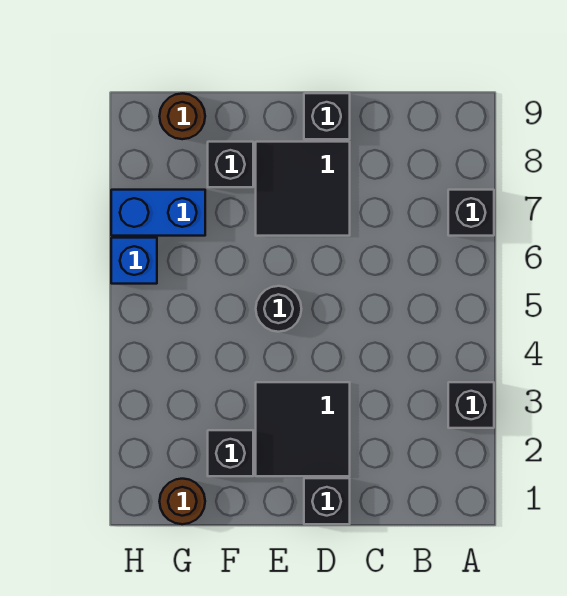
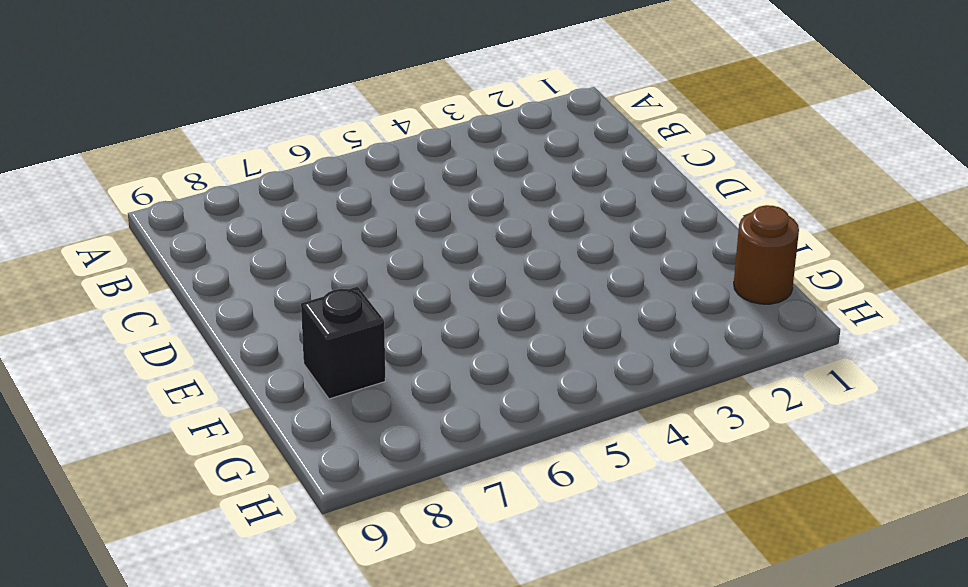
none -> black brick A3 level 1
none -> black brick A7 level 1
none -> black brick D1 level 1

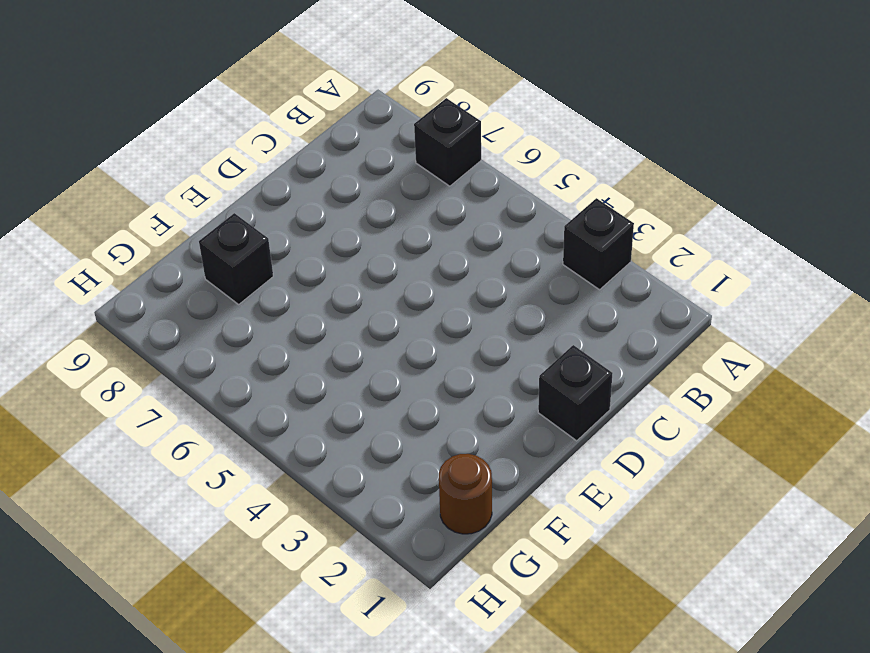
none -> black tile D2:E3 level 1
none -> black tile D7:E8 level 1
none -> black brick D9 level 1

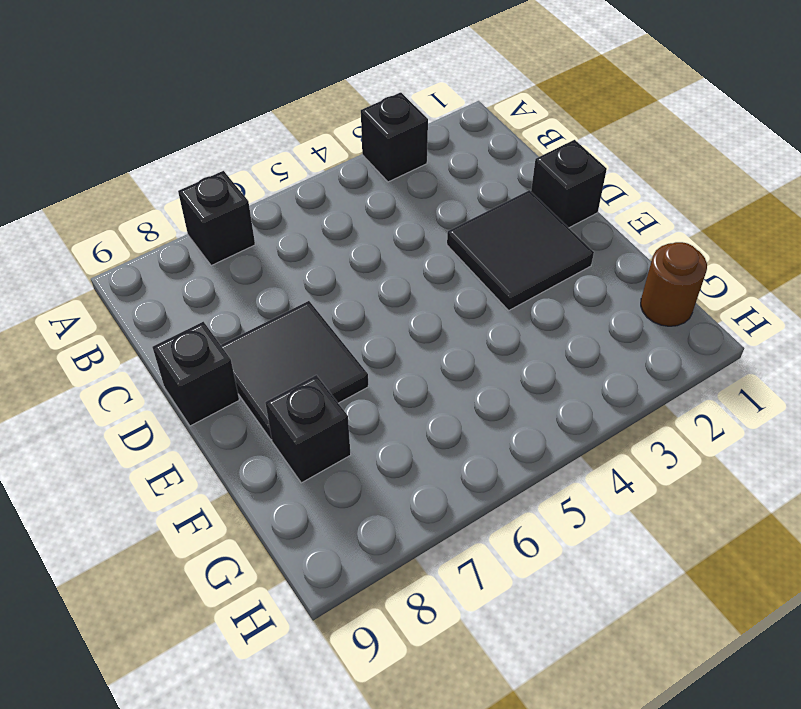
none -> black round brick E5 level 1
none -> black brick F2 level 1
none -> blue brick G7:H7 level 1

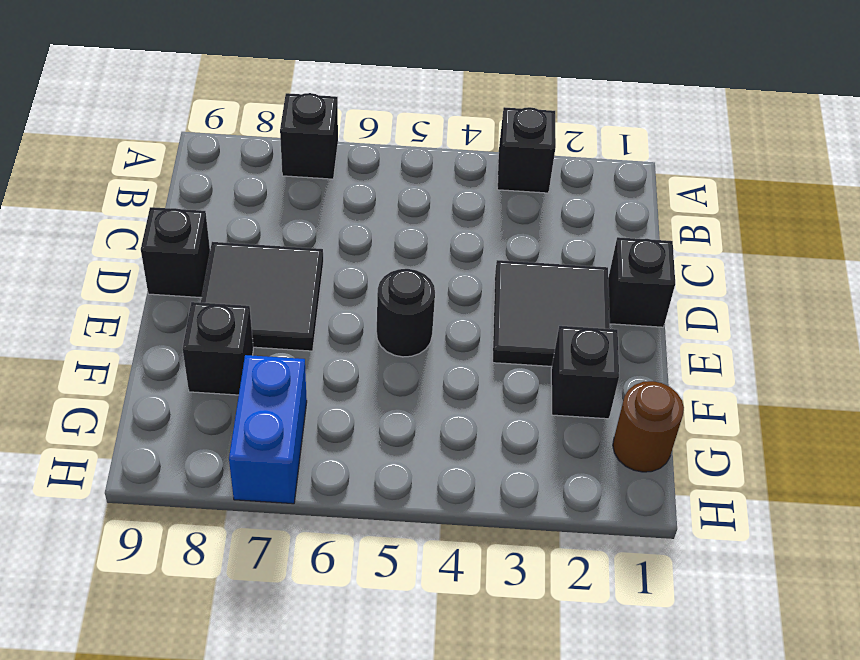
none -> brown round brick G9 level 1
none -> blue brick H6 level 1

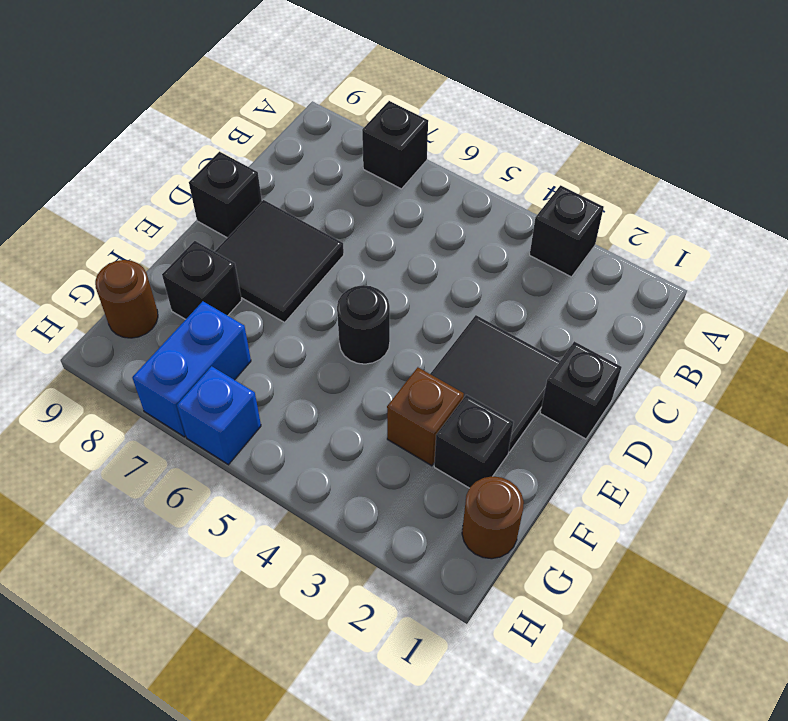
brown brick F3 level 1 -> none

